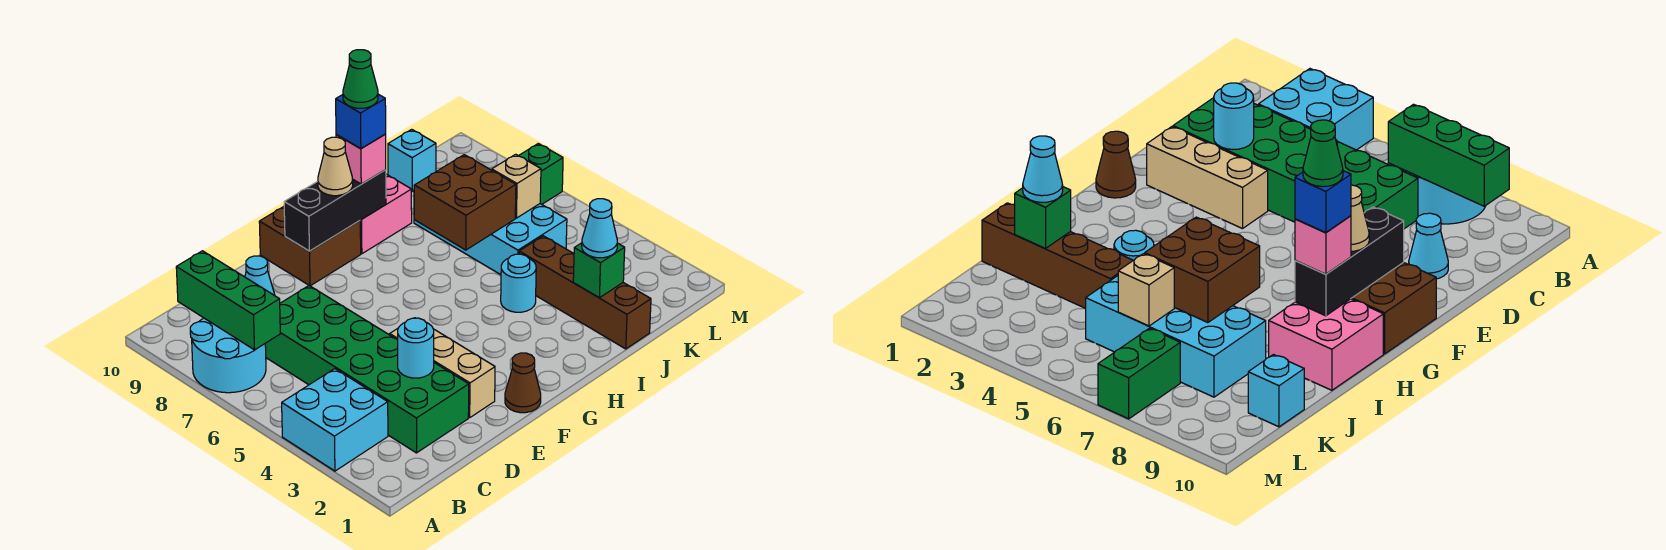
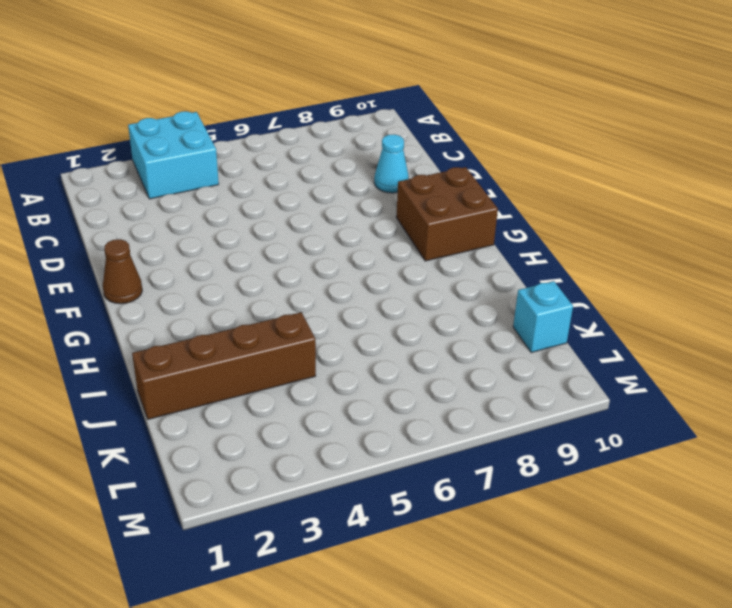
none -> cyan round brick A7:B8 level 1
none -> green brick C2:D7 level 1
none -> tan brick E2:E4 level 1

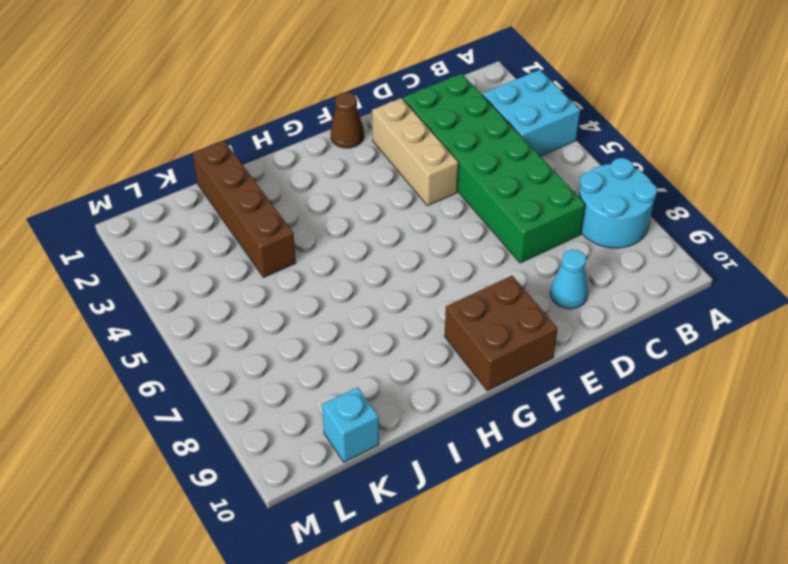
none -> pink brick H9:I10 level 1
none -> cyan round brick I4 level 1
none -> cyan brick J5:K8 level 1

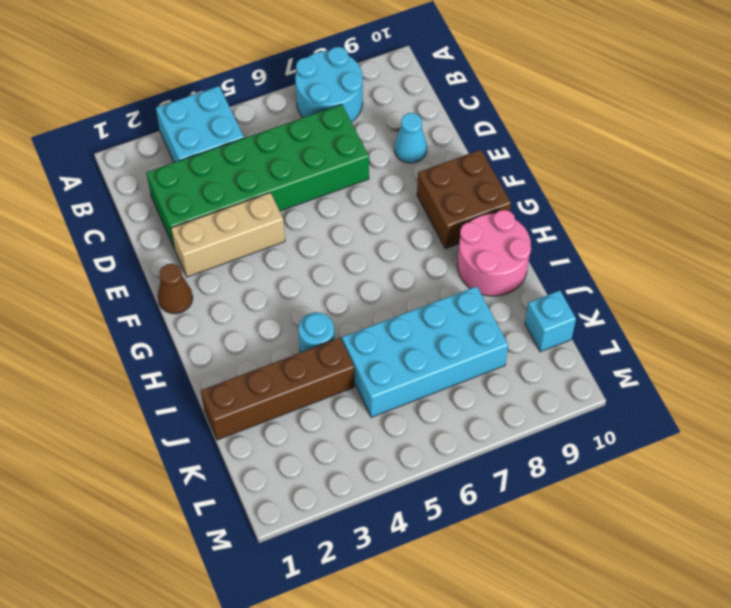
pink round brick H9:I10 level 1 -> pink brick H9:I10 level 1
none -> green brick L7:M7 level 1
none -> green brick B7:B9 level 2
none -> cyan round brick D3 level 2

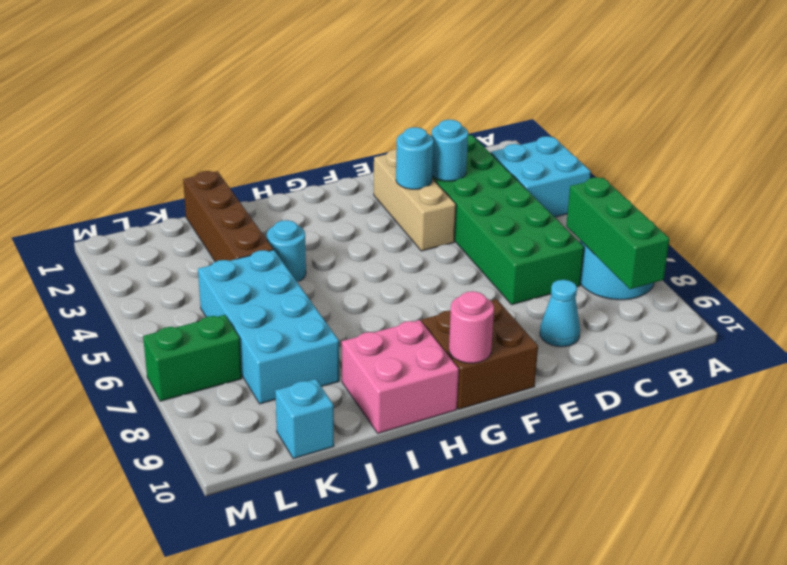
cyan round brick E3 level 2 -> none
pink round brick G10 level 2 -> none
none -> brown cone F1 level 1
none -> black brick F9:H9 level 2
none -> brown brick I6:J7 level 2

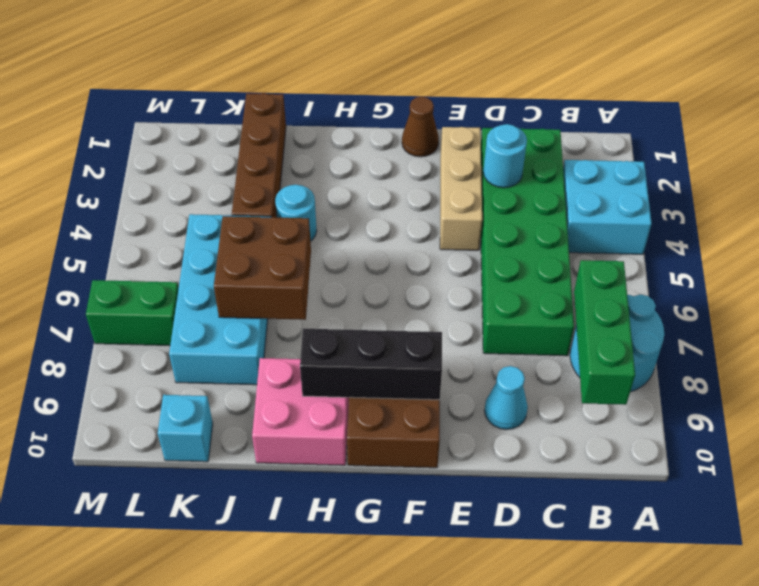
none -> green brick J2 level 2
none -> tan brick K6 level 2
none -> tan cone G9 level 3

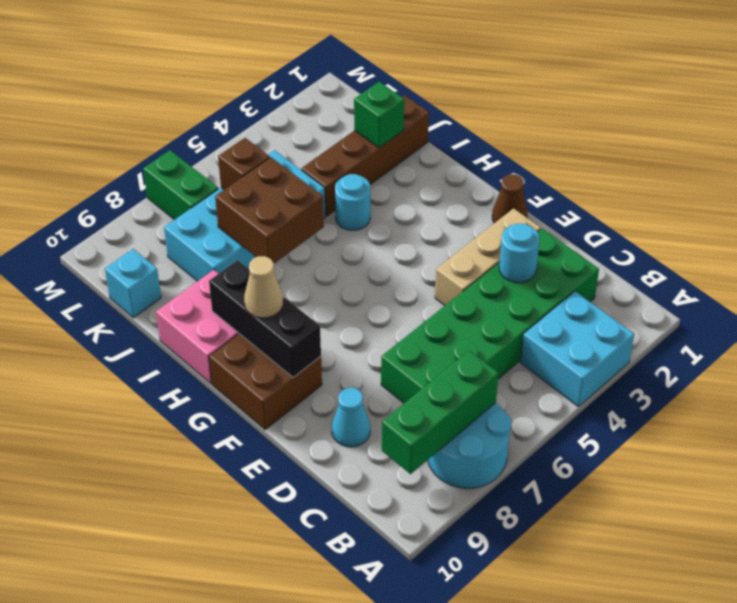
brown brick K6 level 2 -> tan brick K6 level 2
none -> pink brick H9 level 3
none -> cyan cone J2 level 3
none -> blue brick H9 level 4

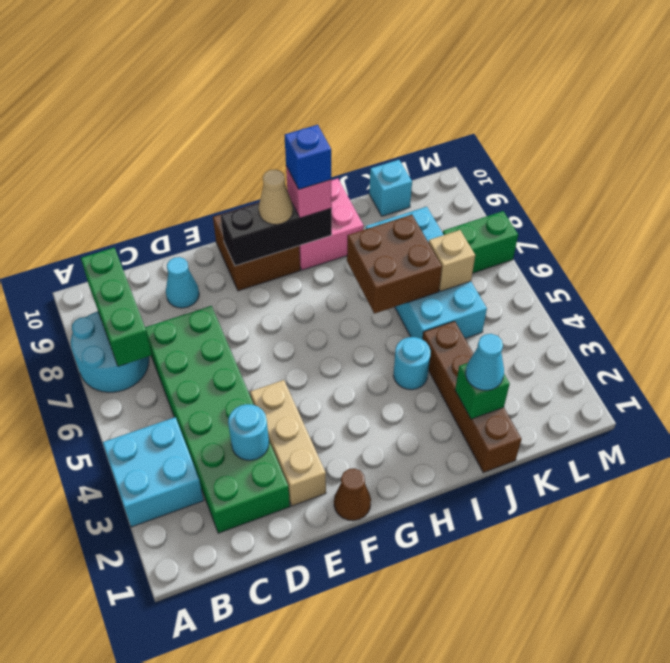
none -> green cone H9 level 5

